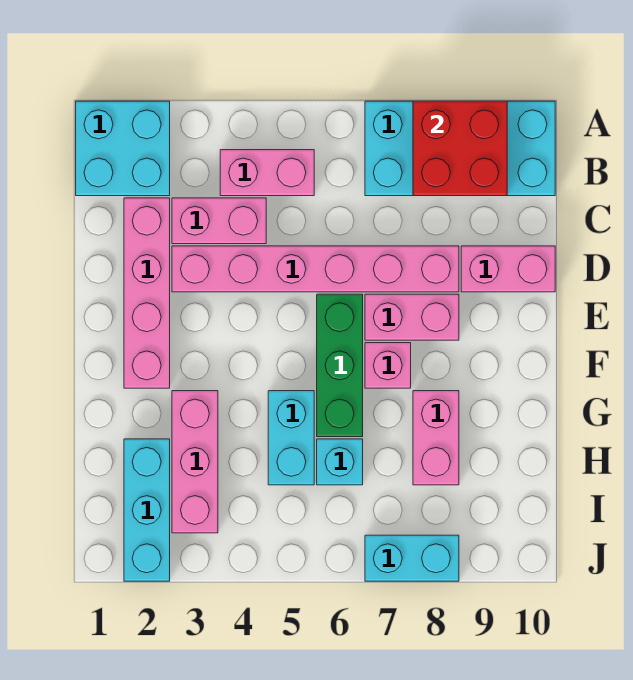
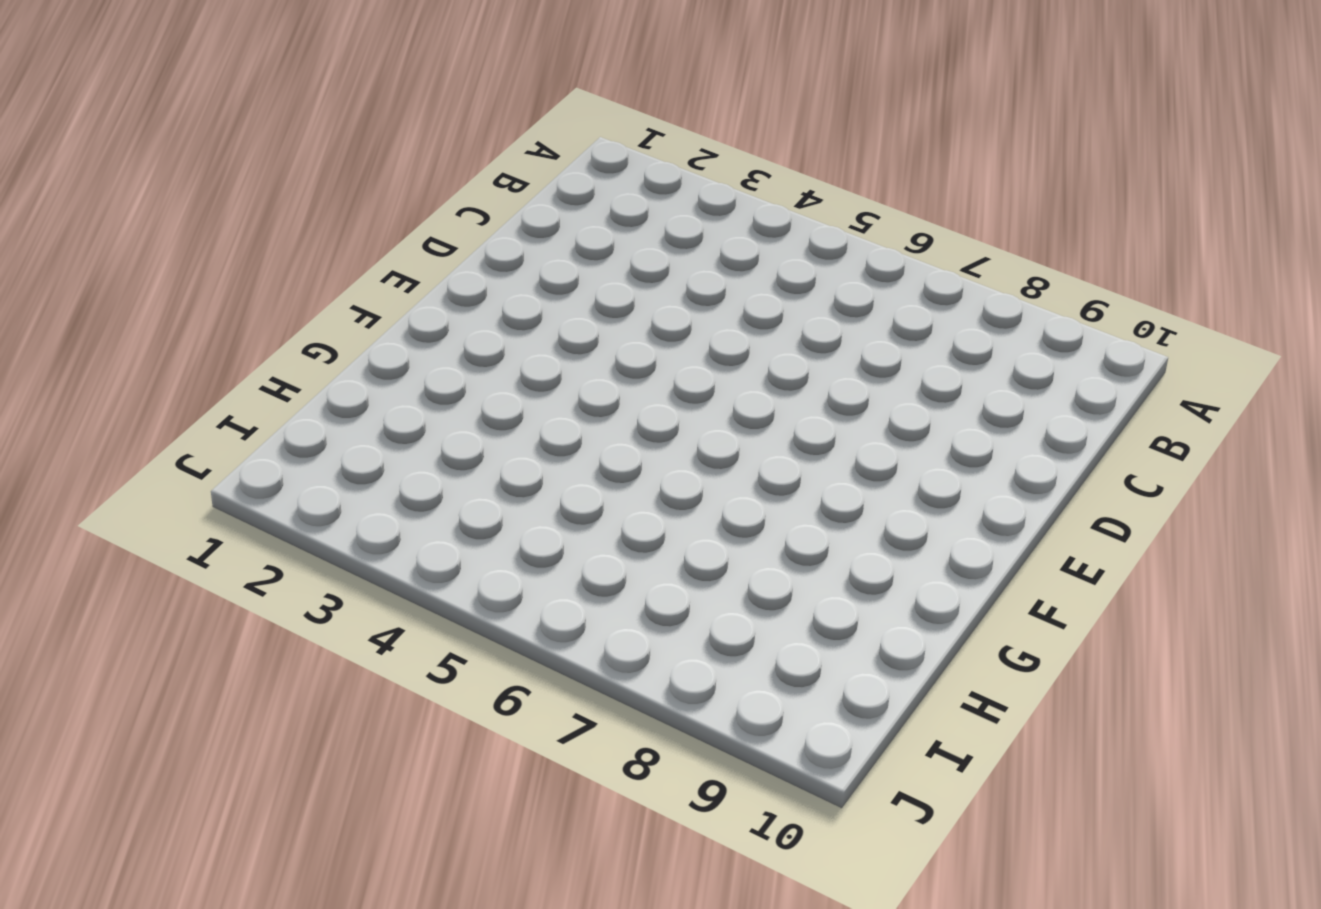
none -> cyan brick A1:B2 level 1
none -> cyan brick A7:B10 level 1
none -> pink brick B4:B5 level 1

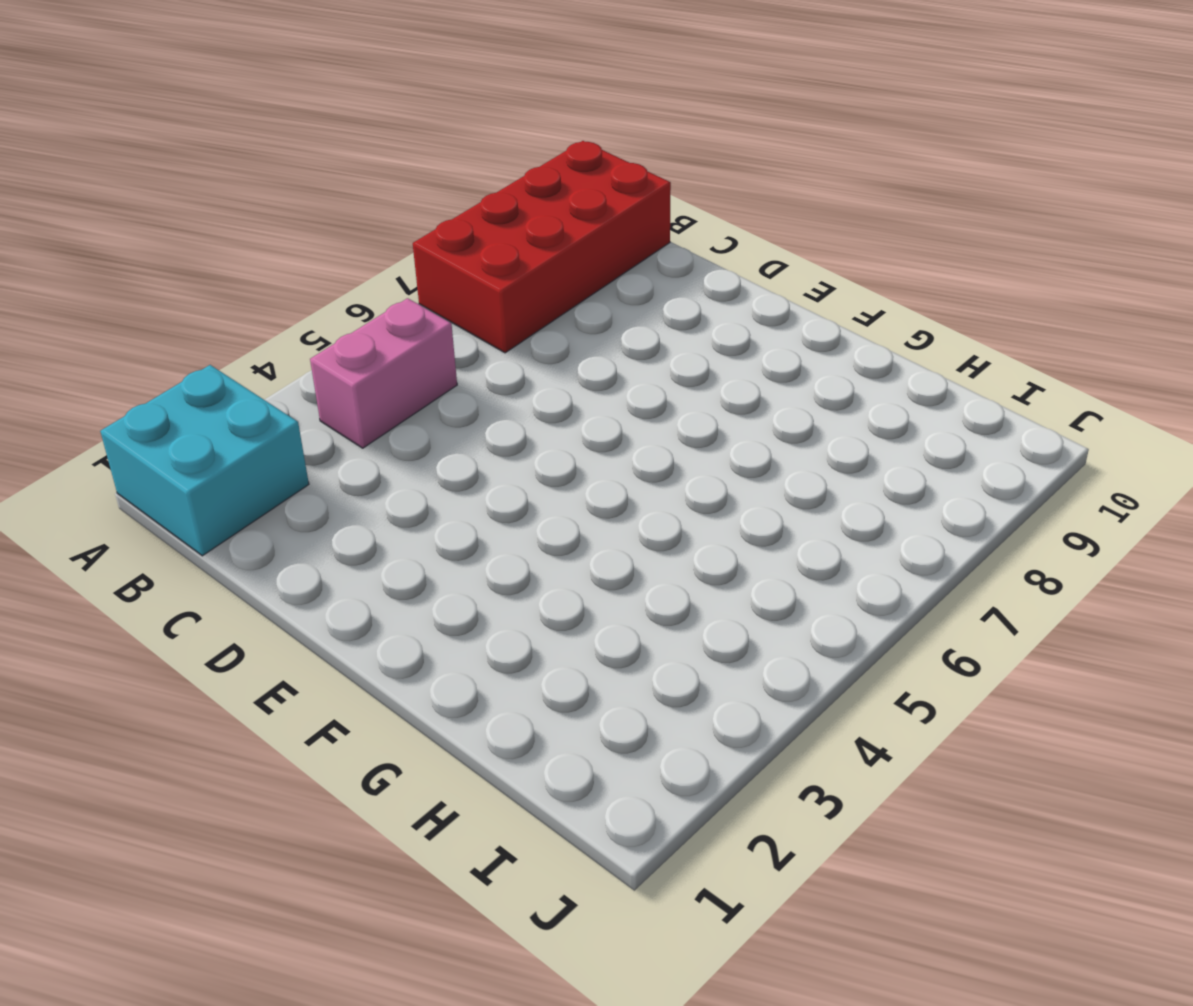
red brick A7:B10 level 1 -> cyan brick A7:B10 level 1
none -> pink brick C2:F2 level 1
none -> pink brick C3:C4 level 1
none -> pink brick D3:D8 level 1

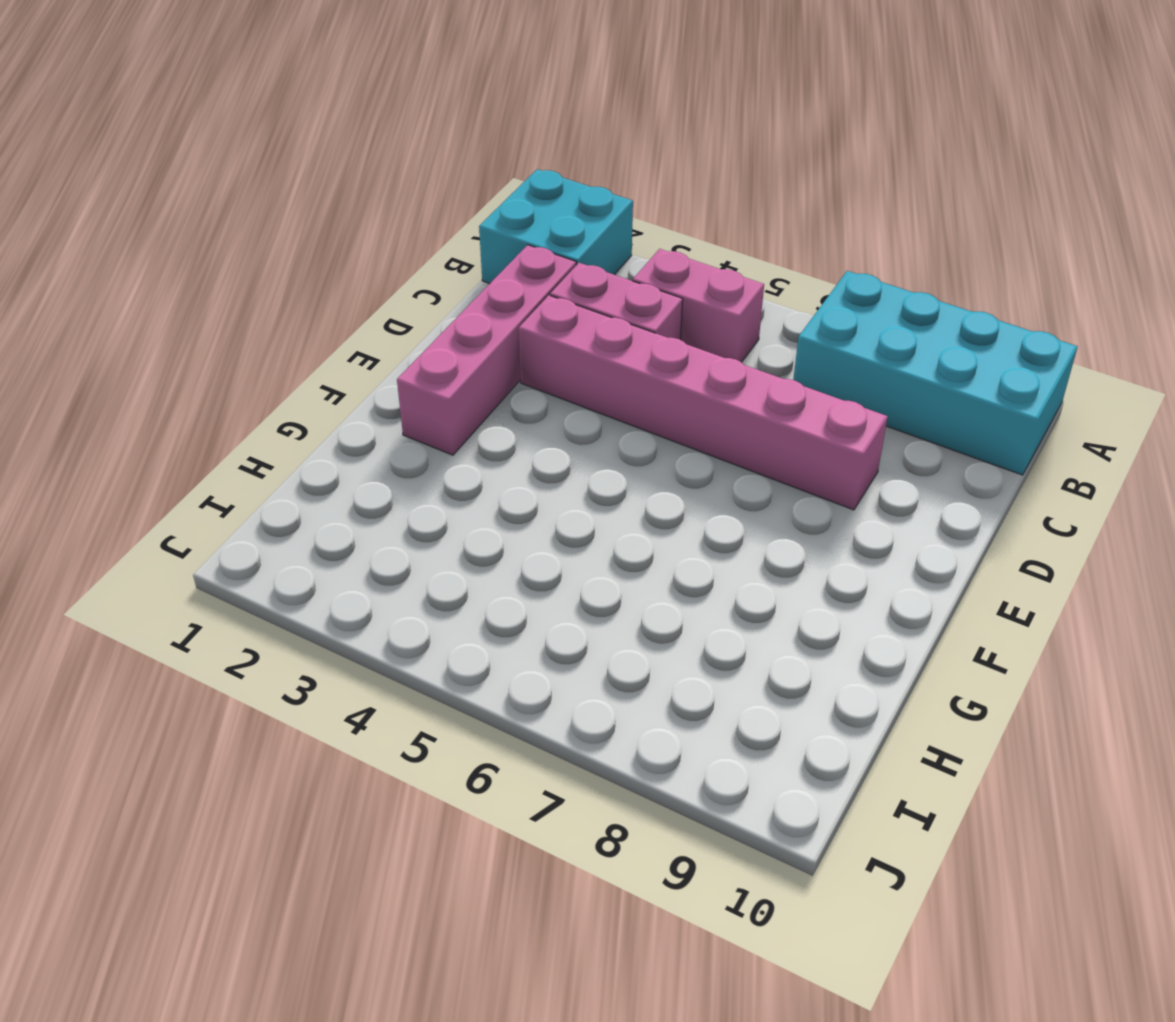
none -> pink brick D9:D10 level 1
none -> green brick E6:G6 level 1
none -> pink brick E7:E8 level 1

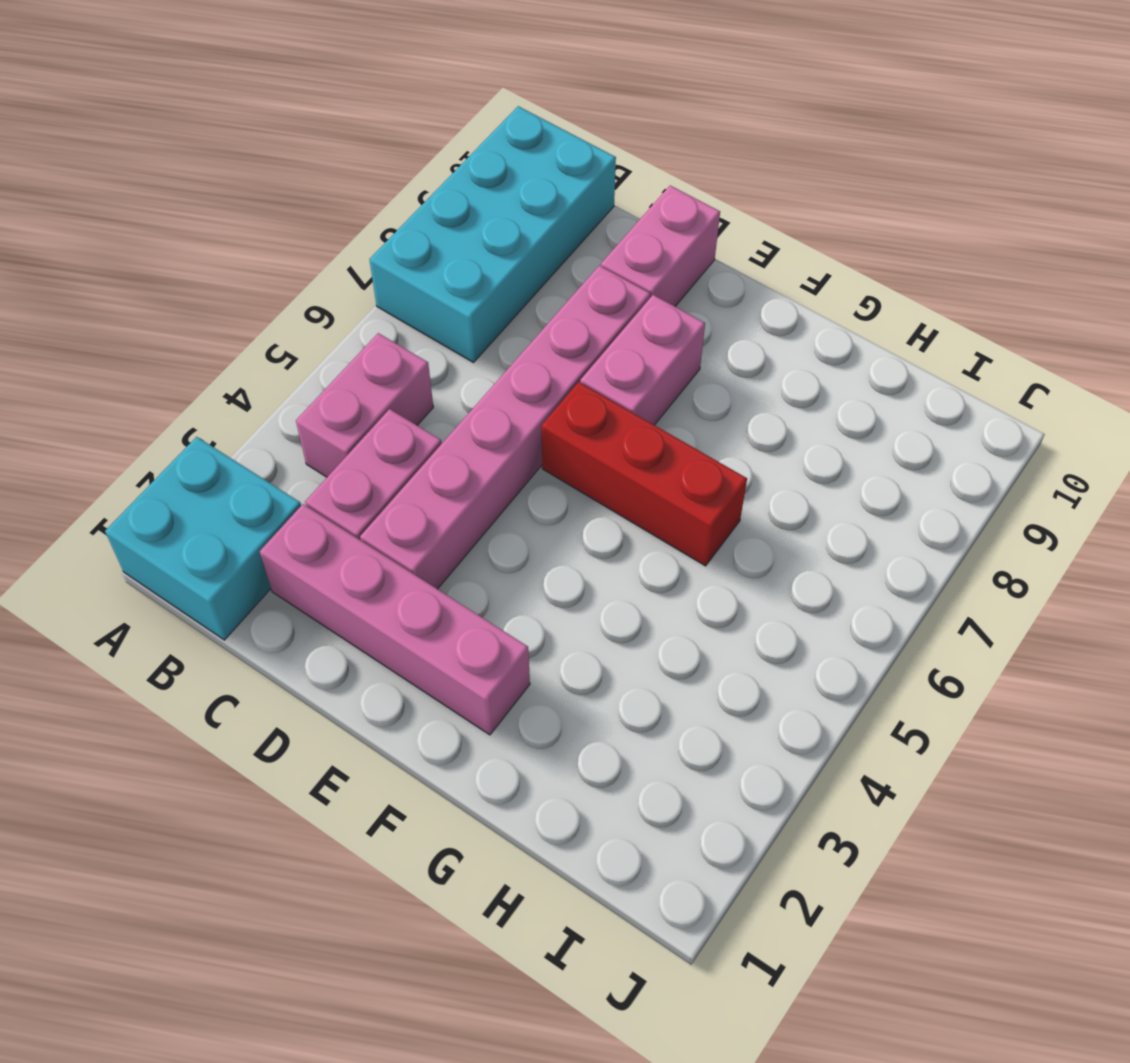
red brick E6:G6 level 1 -> green brick E6:G6 level 1
none -> pink brick F7 level 1
none -> pink brick G3:I3 level 1
none -> cyan brick G5:H5 level 1

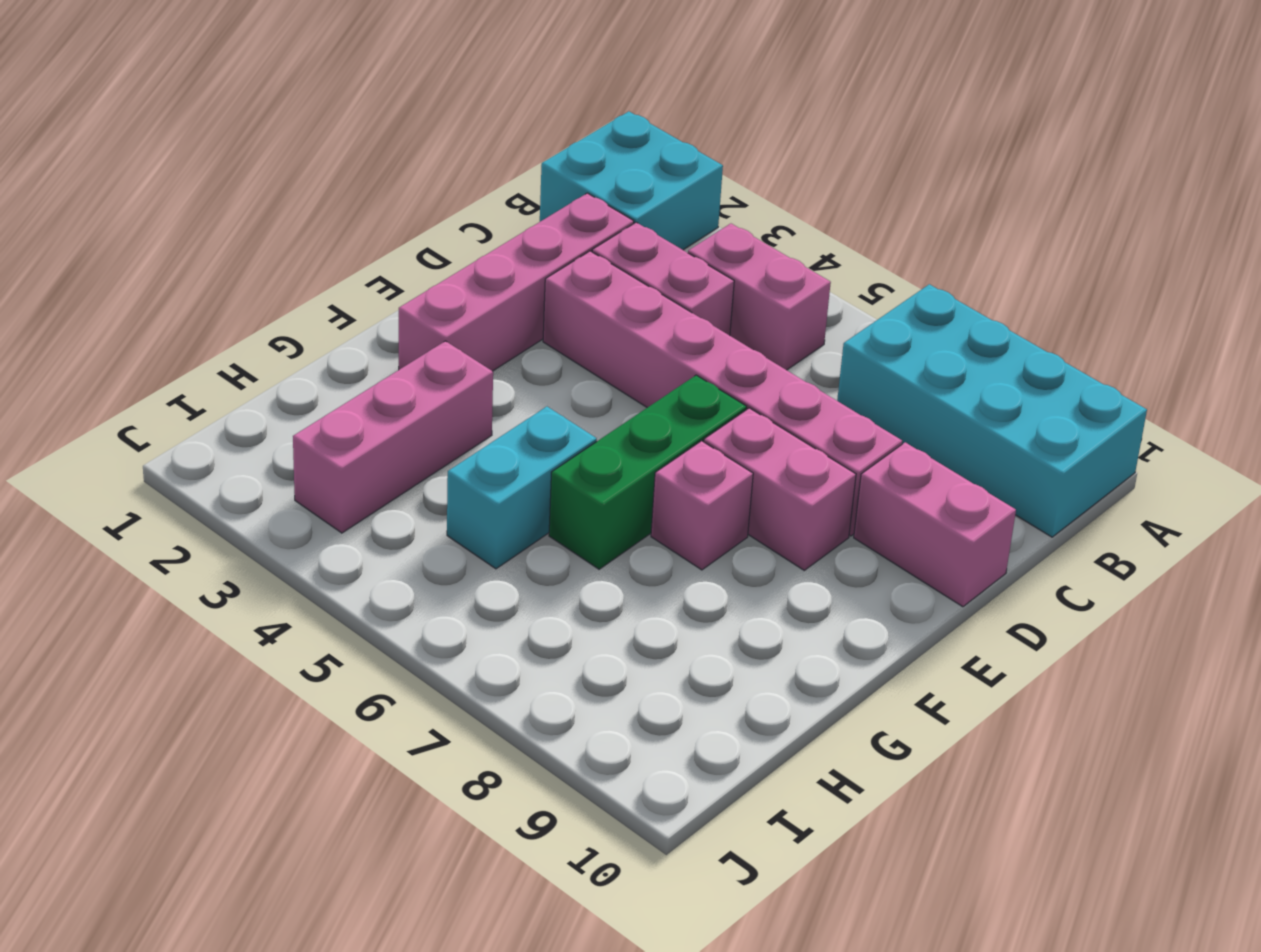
none -> pink brick G8:H8 level 1
none -> cyan brick H2:J2 level 1
none -> cyan brick H6 level 1

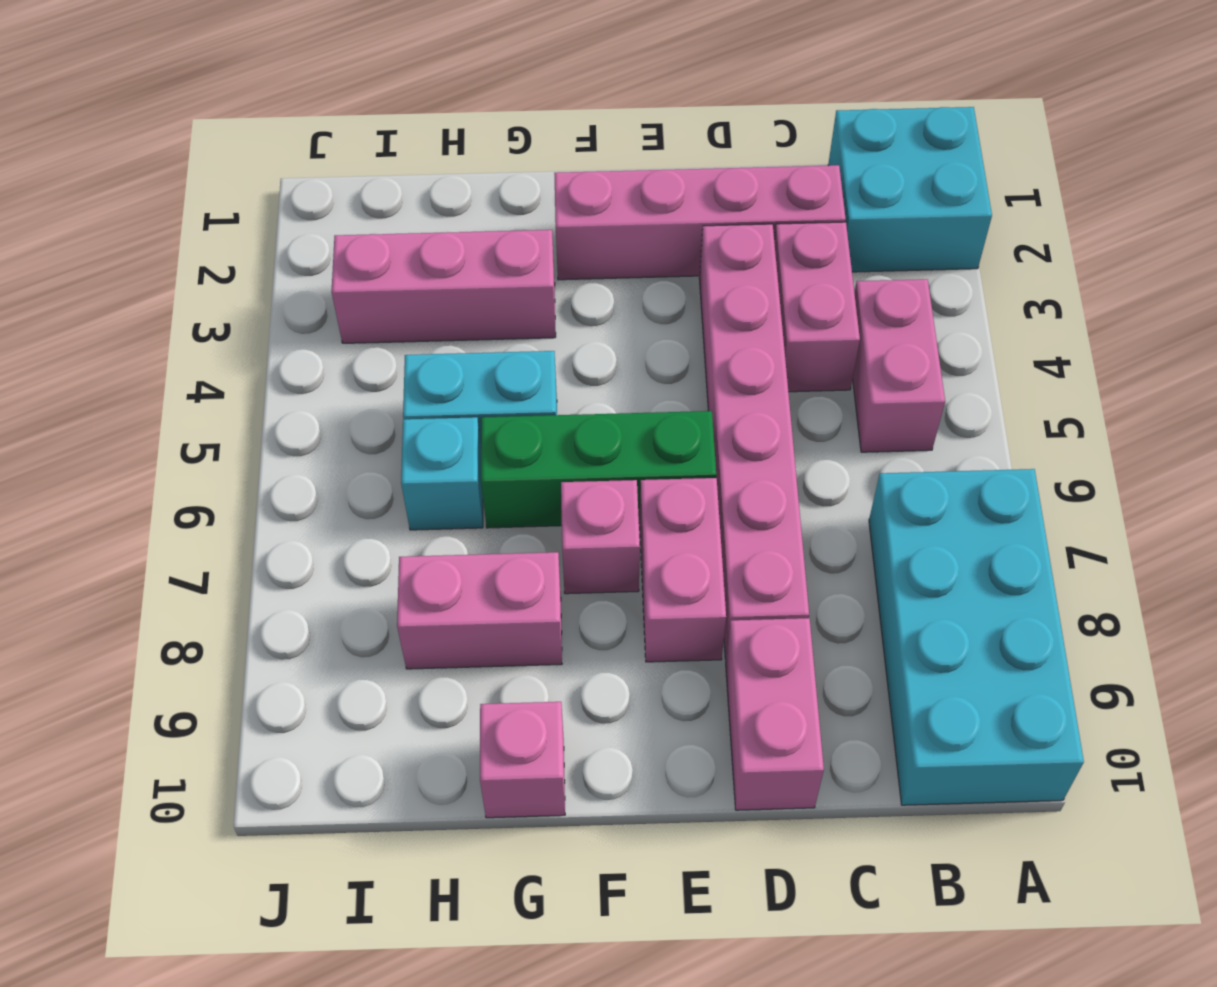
pink brick G10 level 1 -> none
none -> cyan brick H2:J2 level 1
none -> cyan brick J7:J8 level 1
none -> red brick A8:B9 level 2

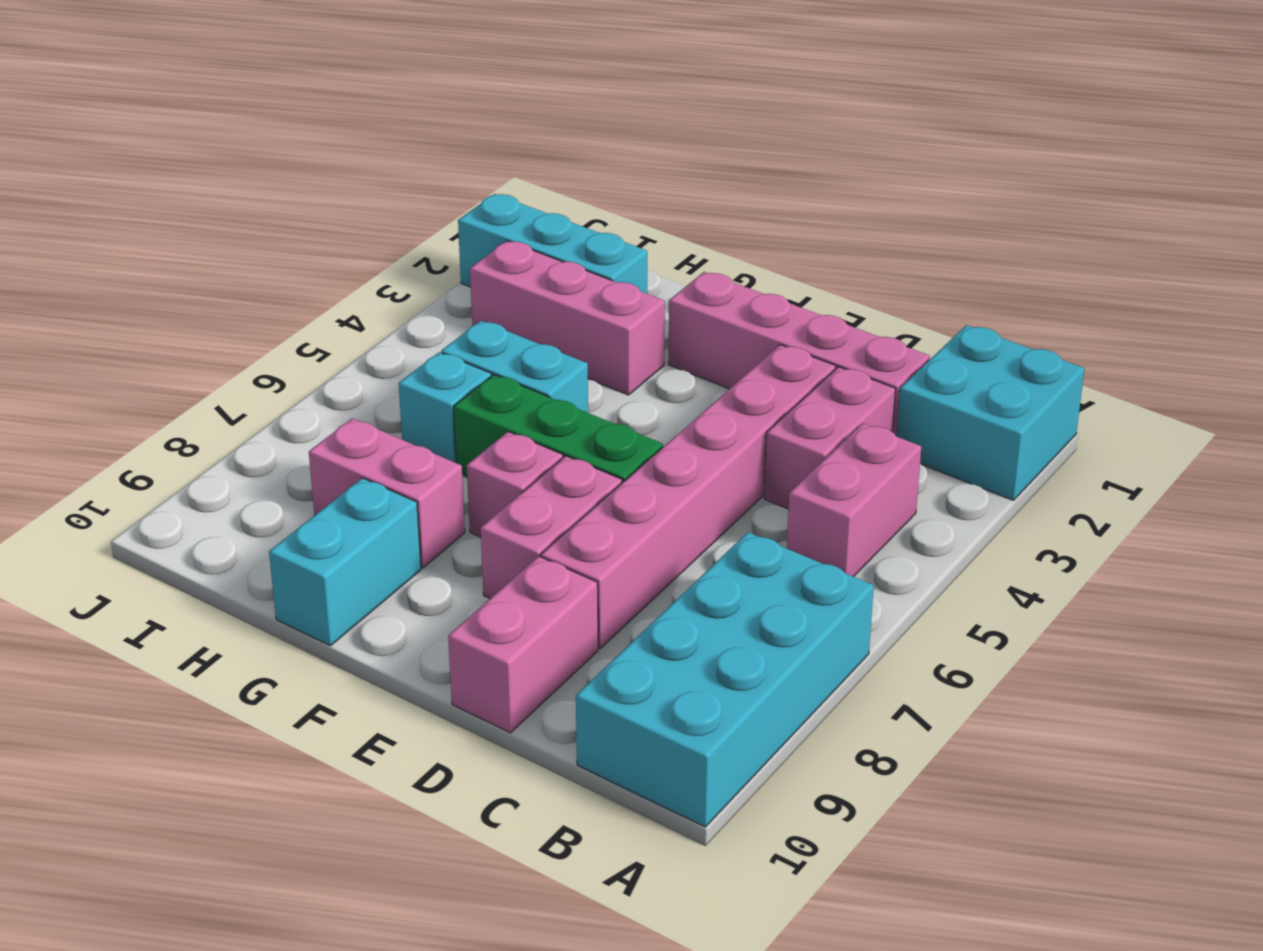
cyan brick G9:G10 level 1 -> cyan brick J7:J8 level 1
none -> red brick A8:B9 level 2

